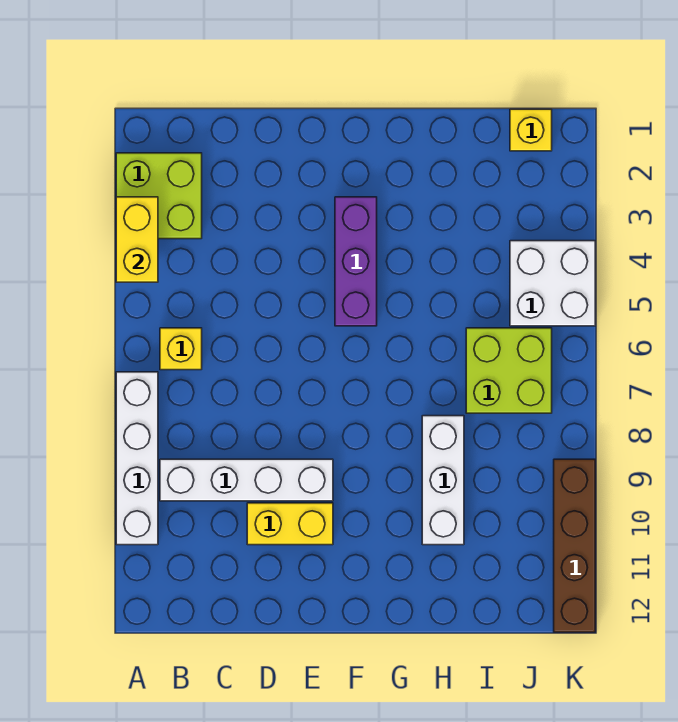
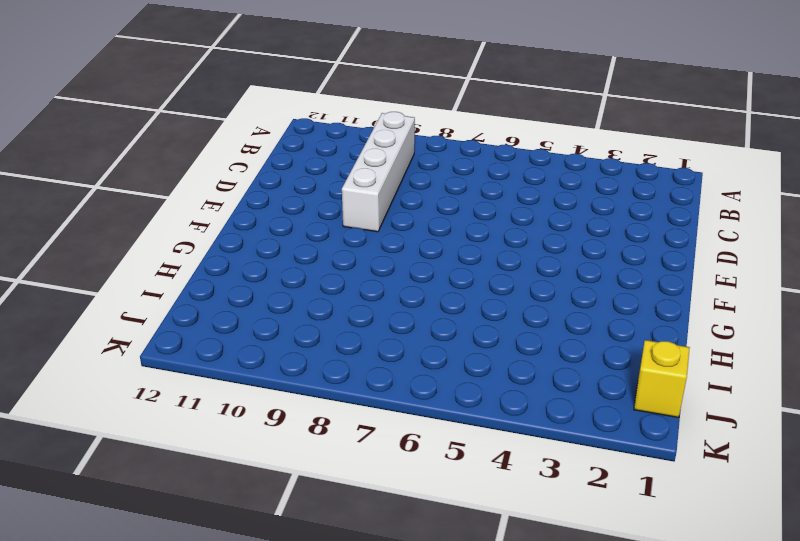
none -> lime brick A2:B3 level 1
none -> white brick A7:A10 level 1
none -> yellow brick B6 level 1

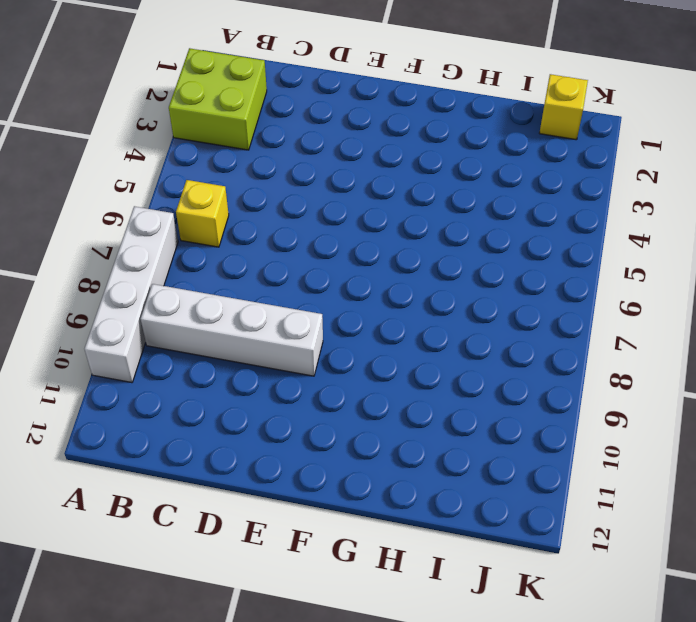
none -> yellow brick D10:E10 level 1
none -> purple brick F3:F5 level 1
none -> white brick H8:H10 level 1

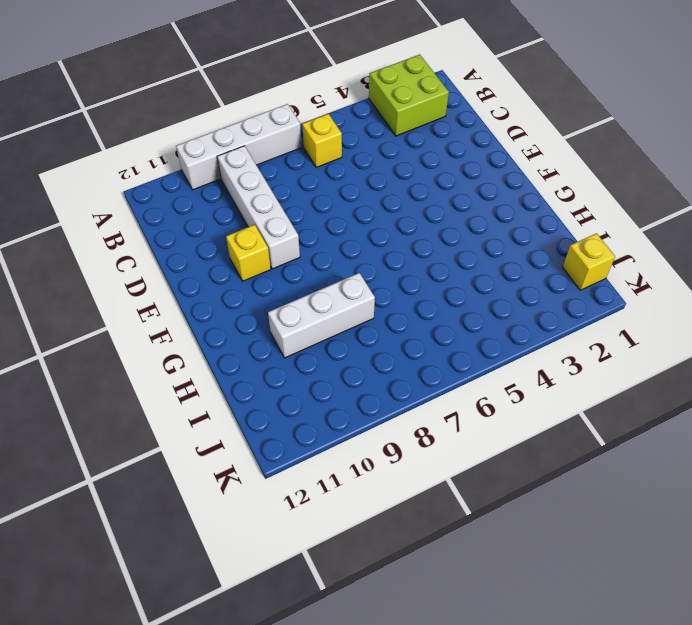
yellow brick E10 level 1 -> yellow brick D10:E10 level 1
none -> purple brick F3:F5 level 1
none -> lime brick I6:J7 level 1
none -> white brick J4:K5 level 1

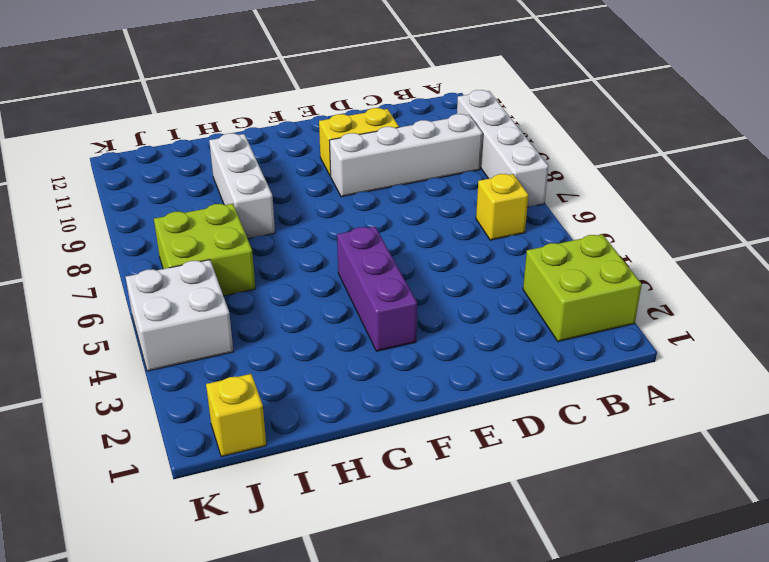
none -> brown brick K9:K12 level 1
none -> yellow brick A3:A4 level 2

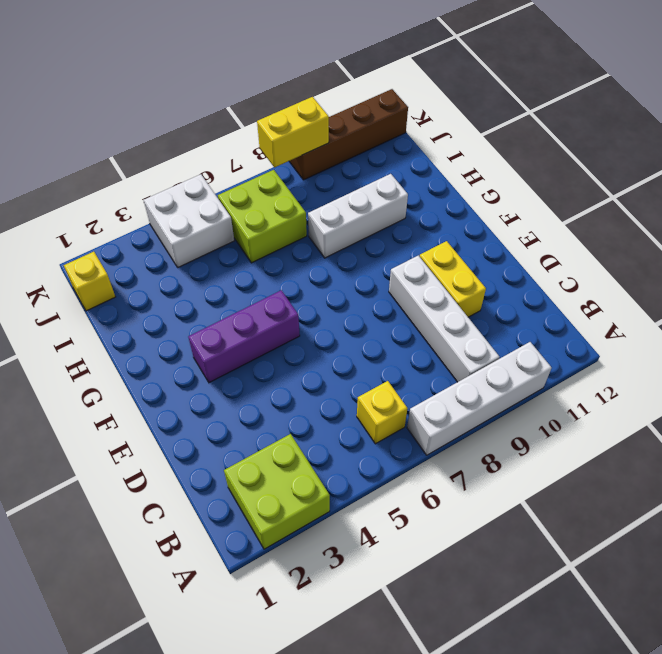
yellow brick K8:K9 level 2 -> yellow brick A3:A4 level 2

